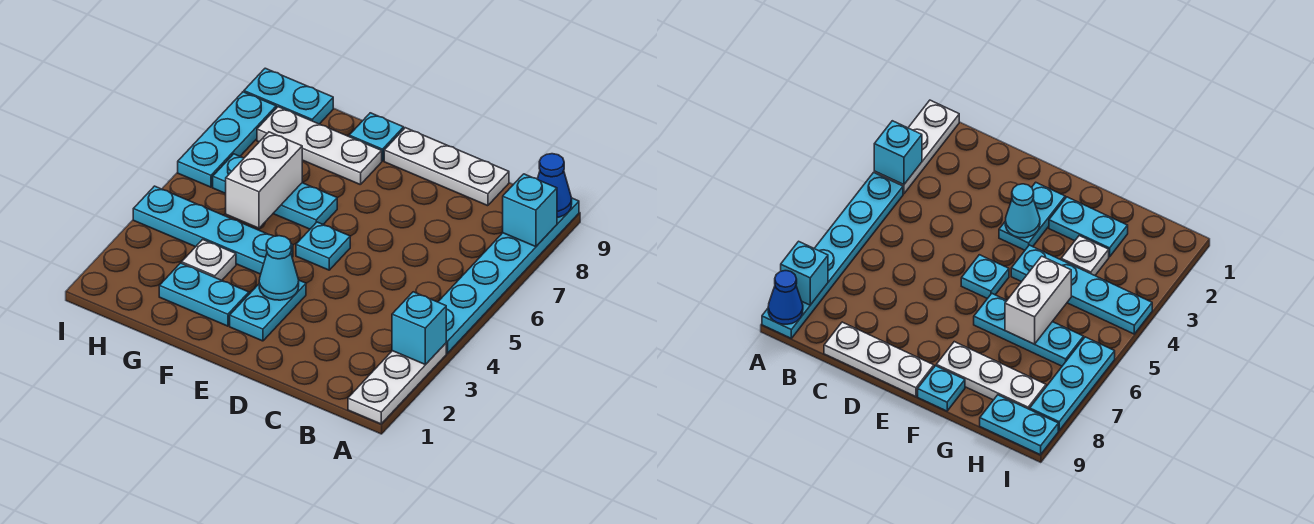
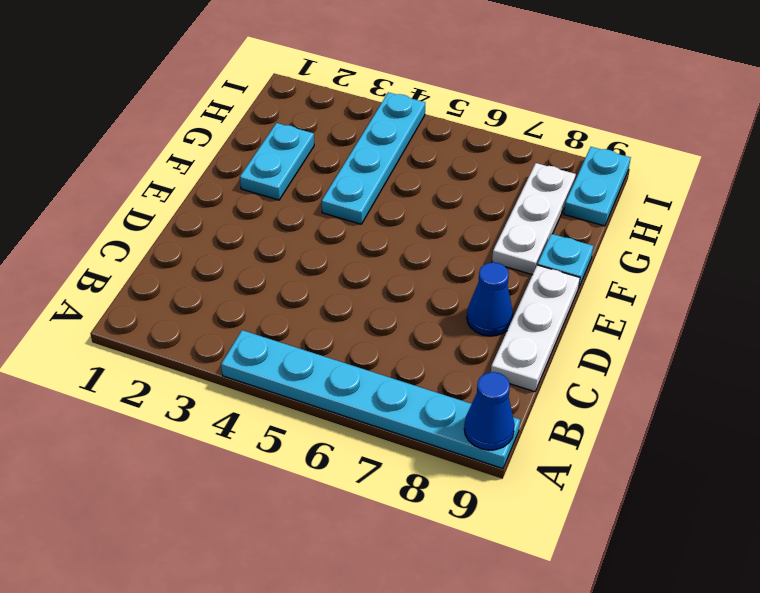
blue cone D8 level 1 -> none
none -> white plate A1:A3 level 1
none -> cyan plate E2:E3 level 1
none -> cyan plate E5 level 1

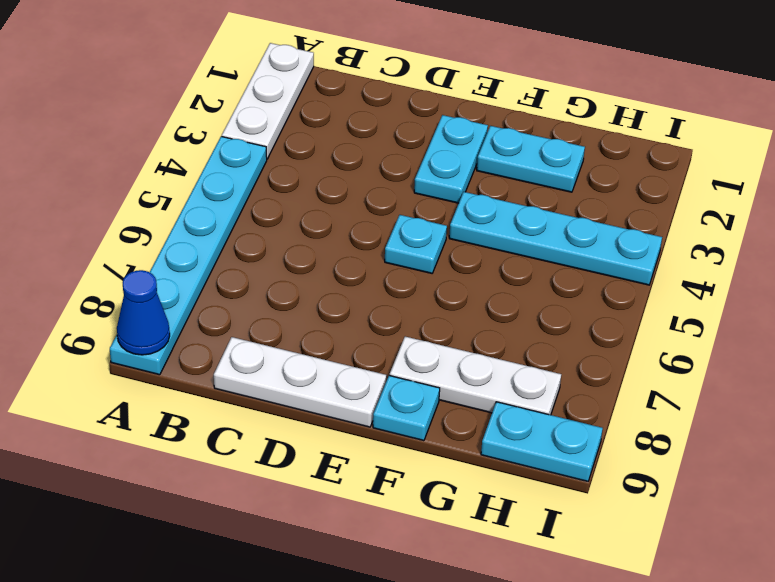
none -> cyan plate F6:H6 level 1
none -> white plate G3 level 1
none -> cyan plate I6:I8 level 1

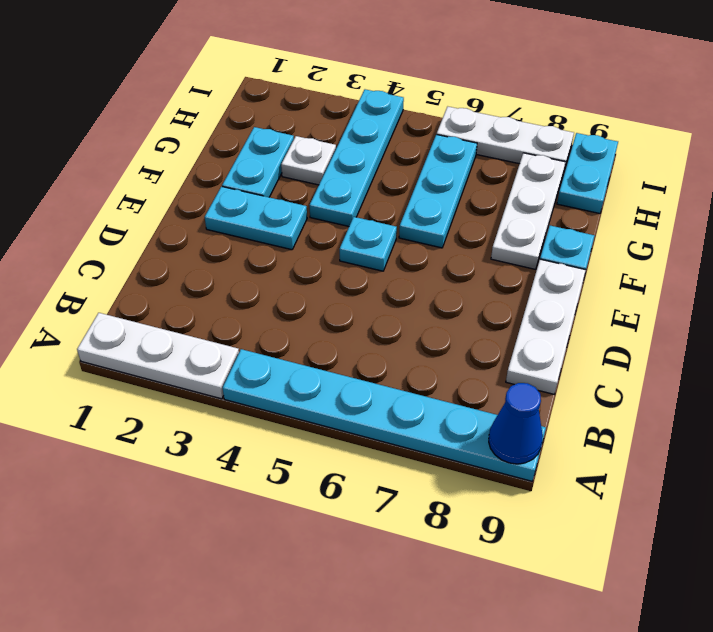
white plate I6:I8 level 1 -> cyan plate I6:I8 level 1
none -> cyan brick A3 level 2
none -> cyan brick A8 level 2
none -> cyan cone E3 level 2

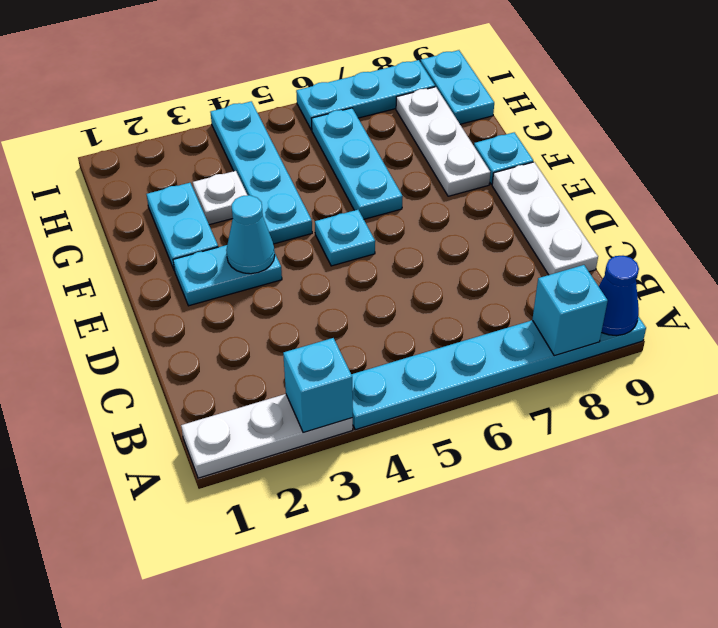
none -> white brick G5:G6 level 2

